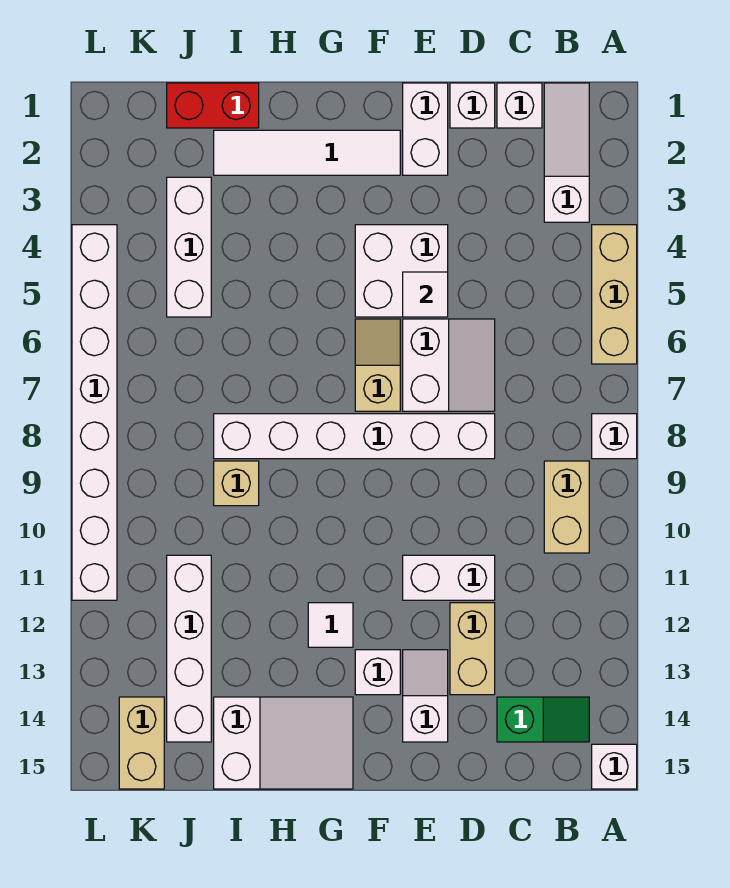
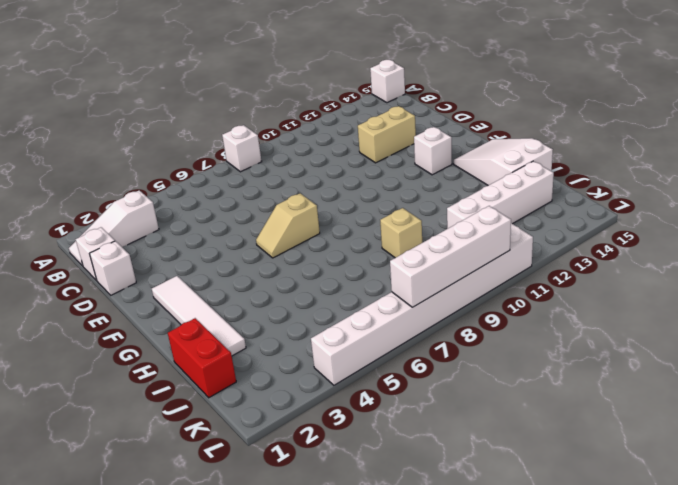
white brick L7:L10 level 2 -> none
none -> tan brick A4:A6 level 1
none -> tan brick B9:B10 level 1
none -> green slope B14:C14 level 1 top C

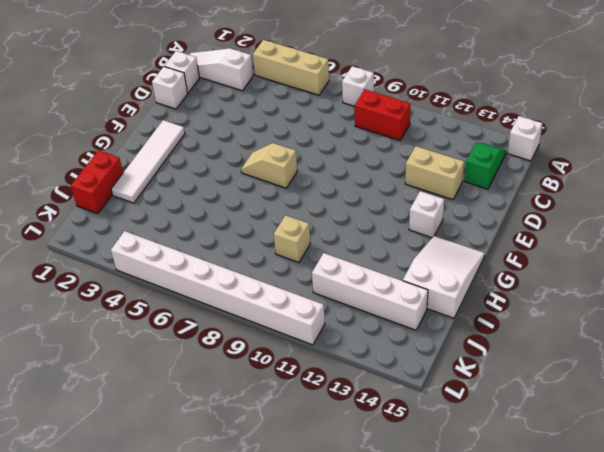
red brick B9:B10 level 1 -> tan brick B9:B10 level 1
none -> white slope D6:E7 level 1 top E
none -> white brick D8:I8 level 1
none -> white brick D11:E11 level 1

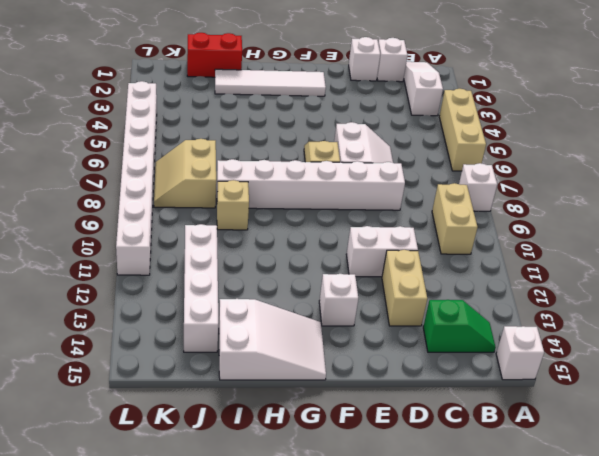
tan slope J7:K8 level 1 top J -> none
none -> white brick E1:E2 level 1
none -> white brick E4:F5 level 1
none -> white slope E13:E14 level 1 top 14

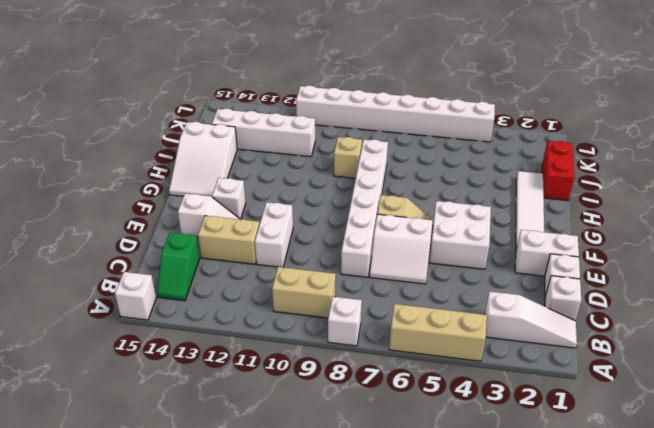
none -> white tile G12 level 1
none -> white brick J3:J5 level 1
none -> tan brick K14:K15 level 1

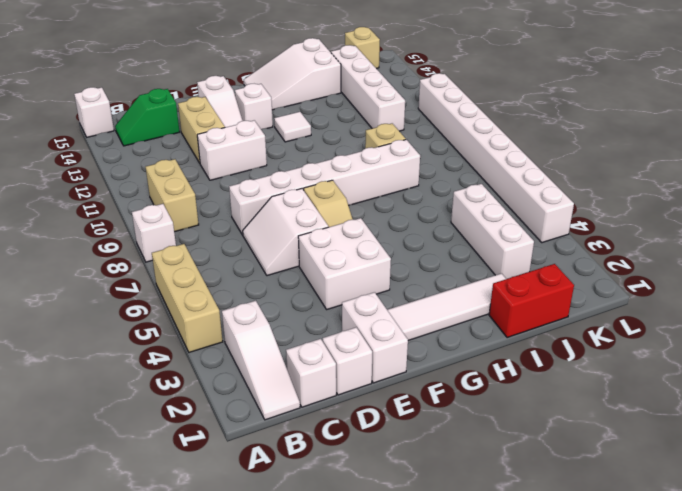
tan brick K15 level 1 -> tan brick K14:K15 level 1
none -> white tile E5 level 2

